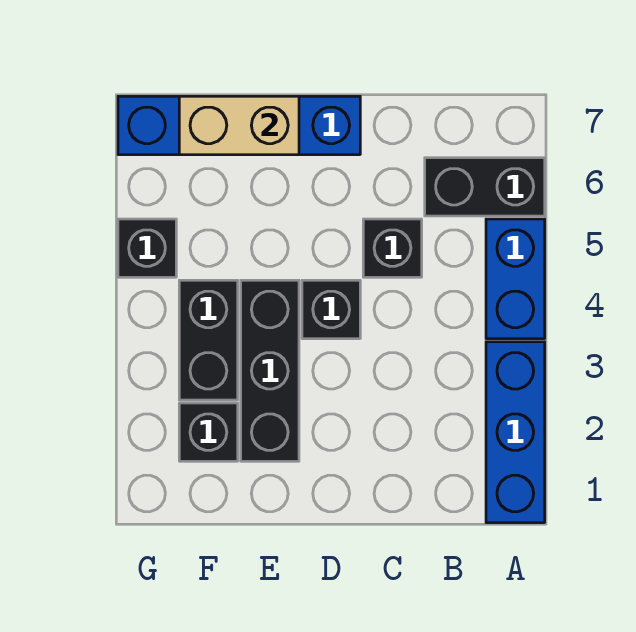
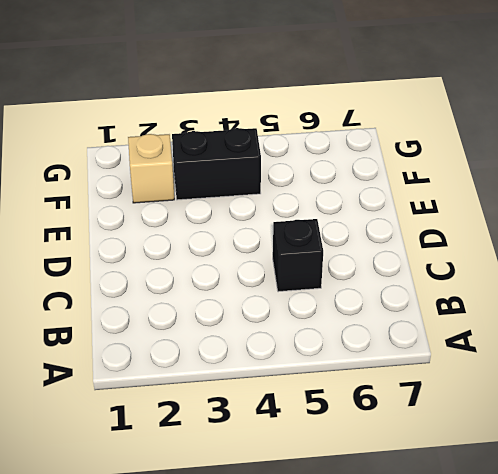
tan brick F2 level 1 -> black brick F2 level 1
none -> blue brick A1:A3 level 1
none -> blue brick A4:A5 level 1

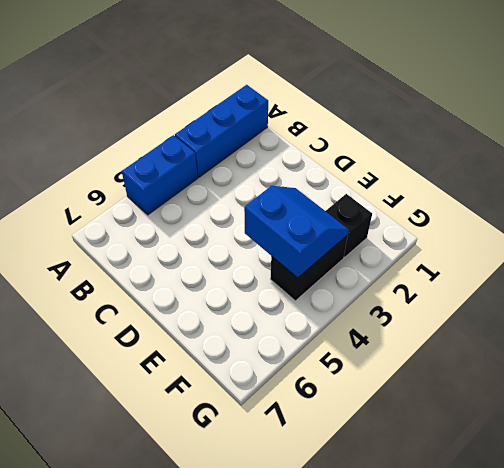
blue slope E3:F4 level 2 top 4 -> none
none -> black brick A6:B6 level 1
none -> black brick C5 level 1

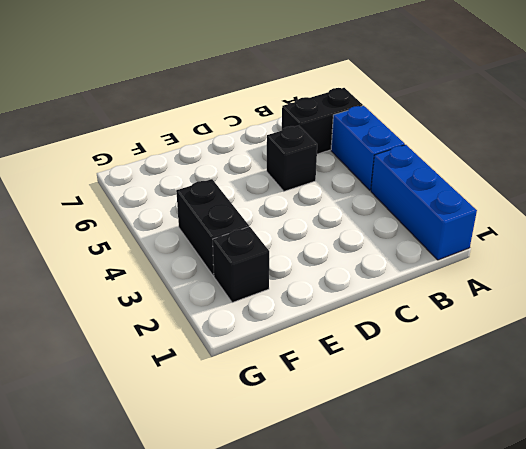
none -> black brick D4 level 1
none -> blue brick D7:G7 level 1

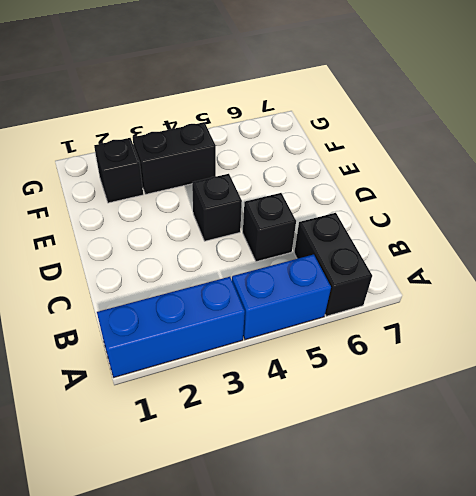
none -> blue brick D7:G7 level 1
none -> black brick E2:E4 level 1

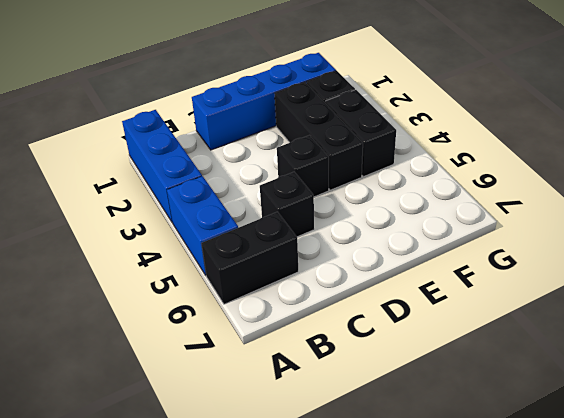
blue brick C1:F1 level 1 -> blue brick D7:G7 level 1
none -> black brick G5 level 1
none -> tan brick E7:F7 level 2

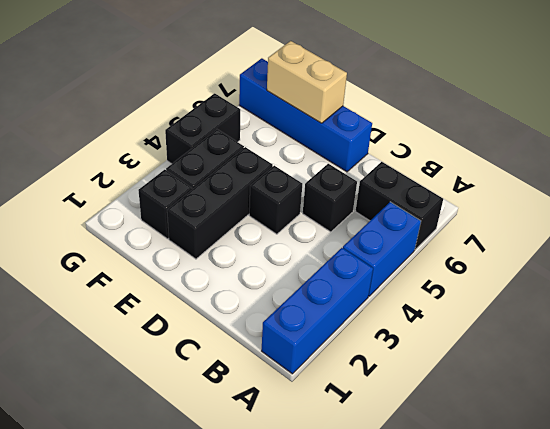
black brick G4:G5 level 1 -> black brick G5 level 1

